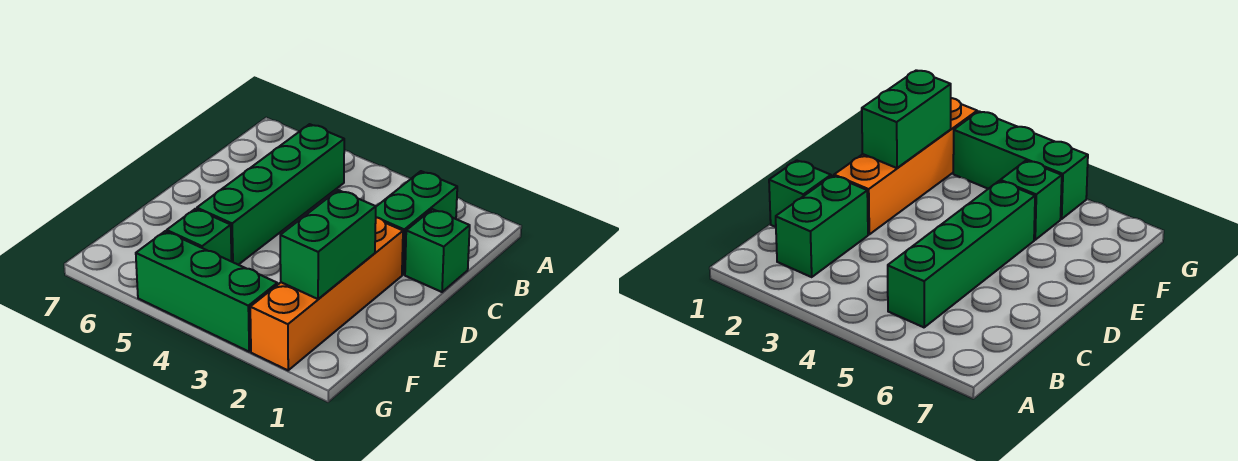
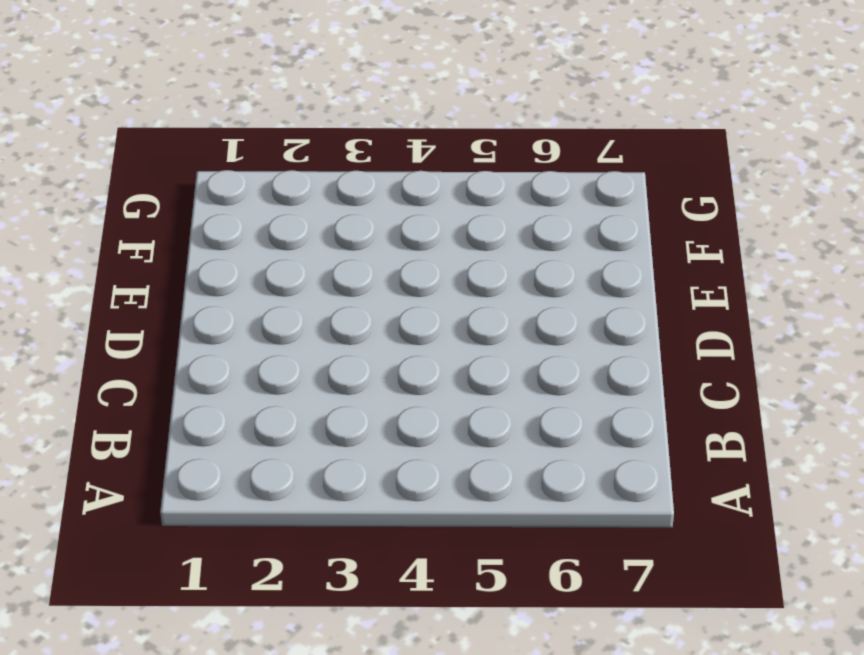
none -> green brick B2:C2 level 1
none -> green brick B5:E5 level 1

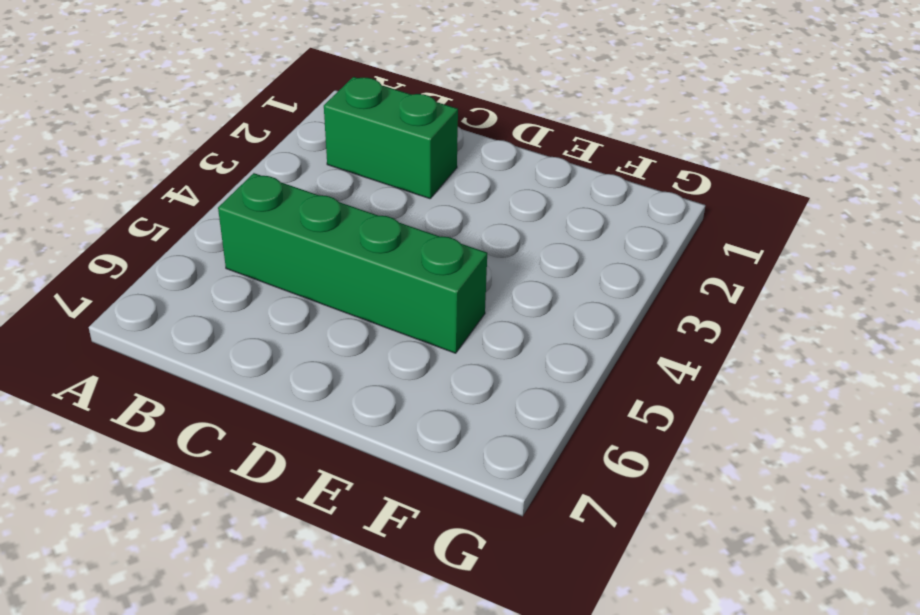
none -> green brick C1 level 1
none -> orange brick D2:G2 level 1

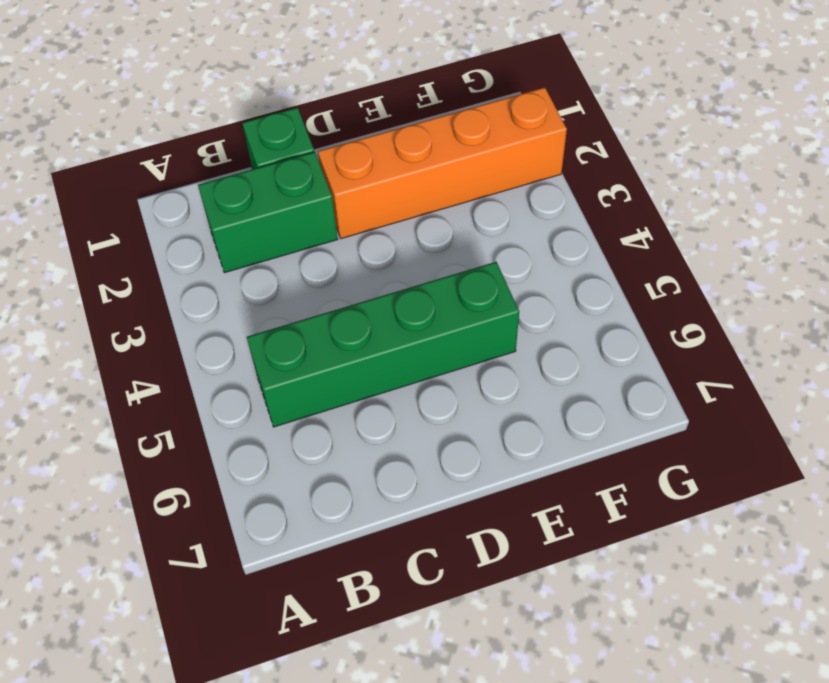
none -> green brick F5 level 1
none -> green brick G3:G5 level 1

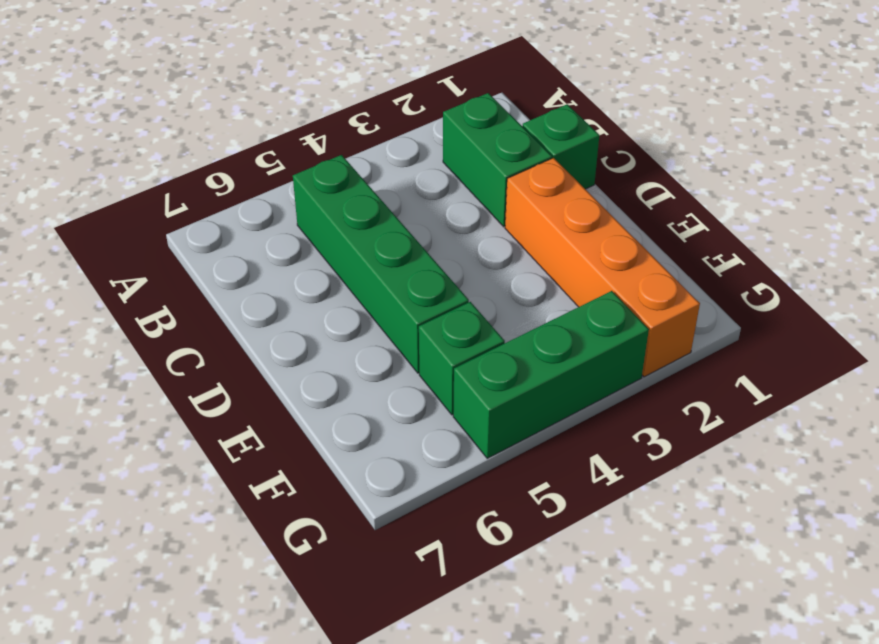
none -> green brick E2:F2 level 2

